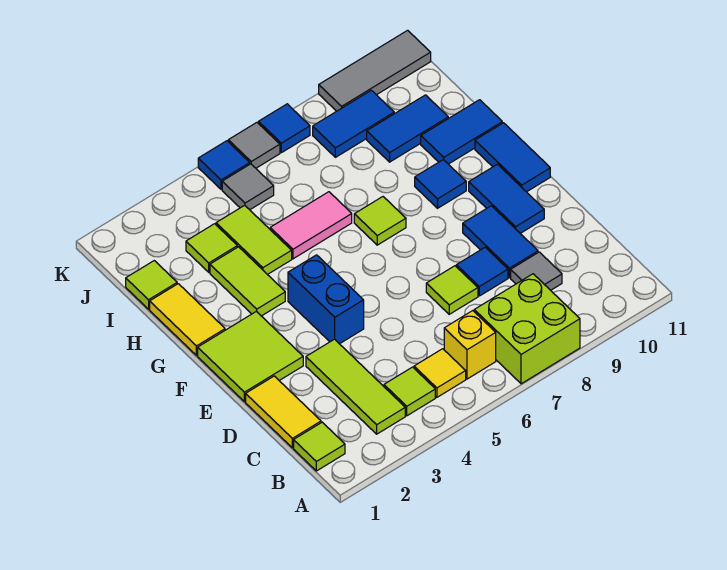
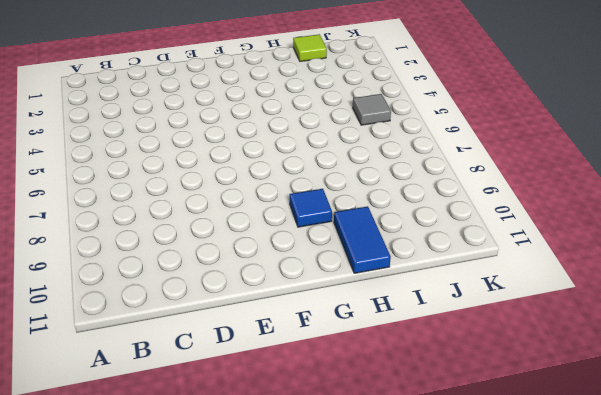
none -> lime brick A7:B8 level 1
none -> lime tile B1 level 1
none -> lime tile B3:D3 level 1
none -> lime tile B4 level 1

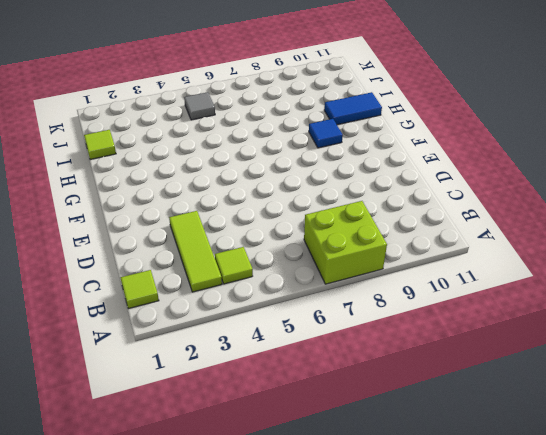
none -> yellow tile B5 level 1
none -> yellow brick B6 level 1
none -> yellow tile C1:D1 level 1
none -> grey tile C9 level 1

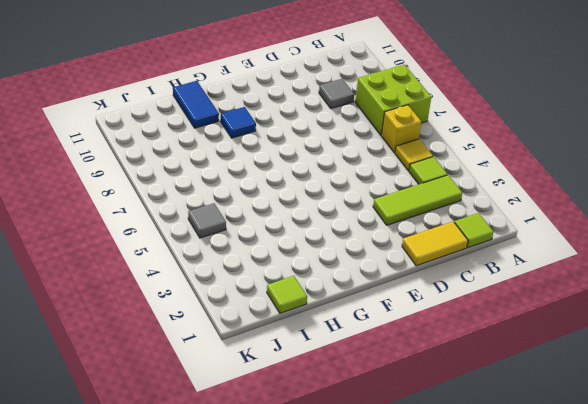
none -> lime tile D7 level 1
none -> blue tile D8 level 1
none -> blue tile D9:E9 level 1
none -> lime tile E1:F2 level 1

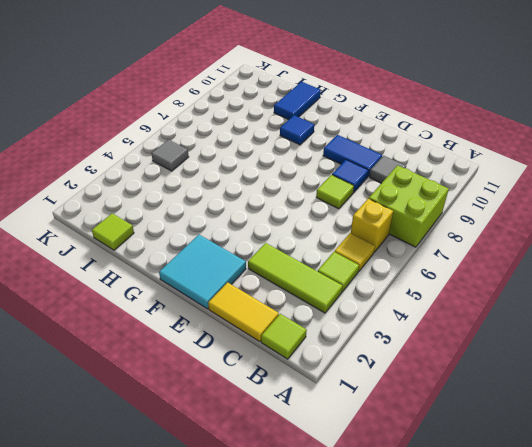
cyan tile E1:F2 level 1 -> lime tile E1:F2 level 1
none -> blue brick E4:F4 level 1
none -> blue tile E10:F10 level 1
none -> blue tile F11:G11 level 1
none -> yellow tile G1:H1 level 1

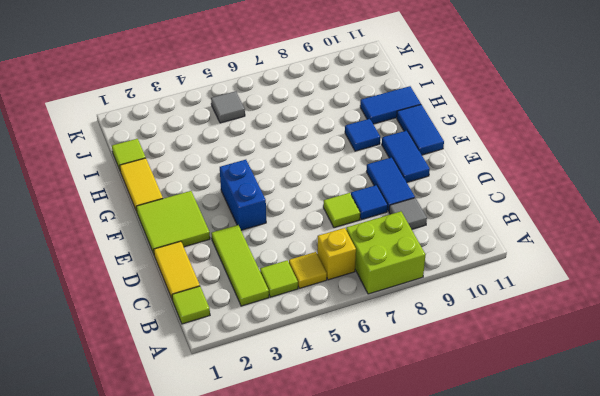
none -> lime tile G3:H3 level 1
none -> lime tile G7 level 1
none -> lime tile H4:I4 level 1
none -> pink tile H5:H6 level 1

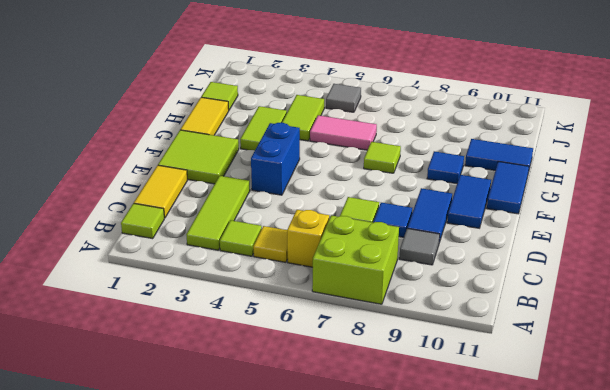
none -> lime tile I3 level 1
none -> blue tile I9:I10 level 1
none -> blue tile J8:J9 level 1
none -> blue tile K5 level 1

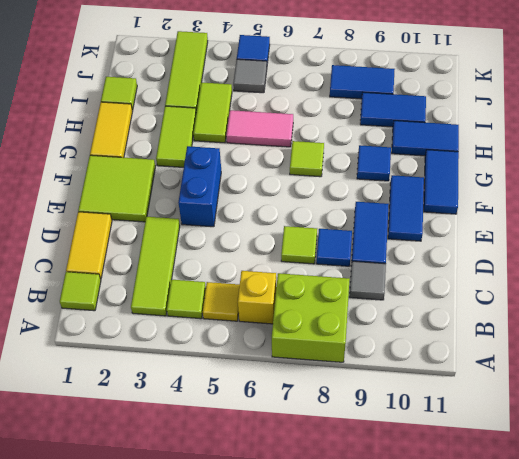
lime tile I3:K3 level 1 -> lime tile I3 level 1
none -> grey tile K6 level 1
none -> blue tile K7 level 1
none -> grey tile K9:K11 level 1

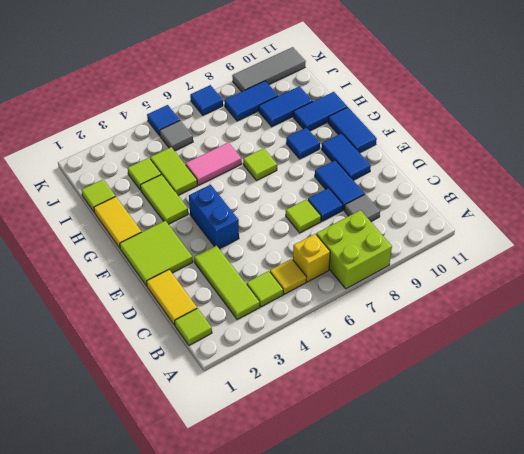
none -> grey tile K6 level 1

